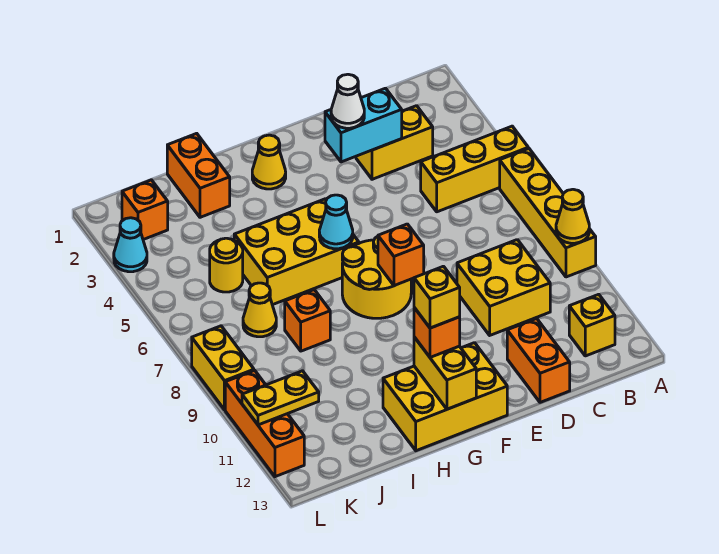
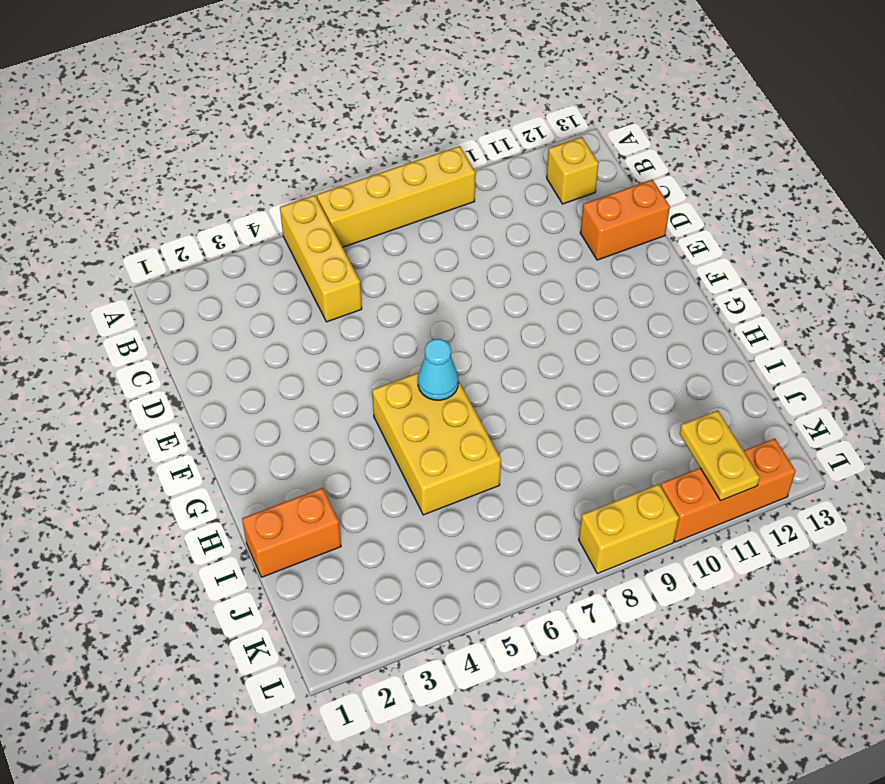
none -> yellow brick C3:D3 level 1
none -> yellow brick C9:D10 level 1
none -> yellow round brick F7:G8 level 1

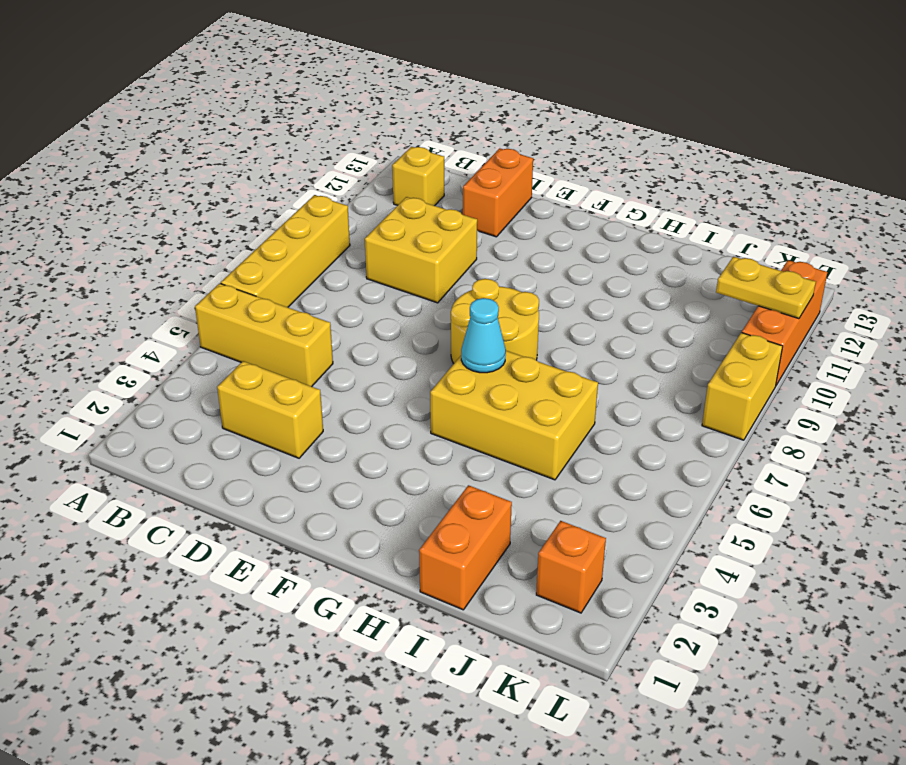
none -> yellow brick F12:H13 level 1
none -> yellow cone G2 level 1
none -> orange brick I8 level 1

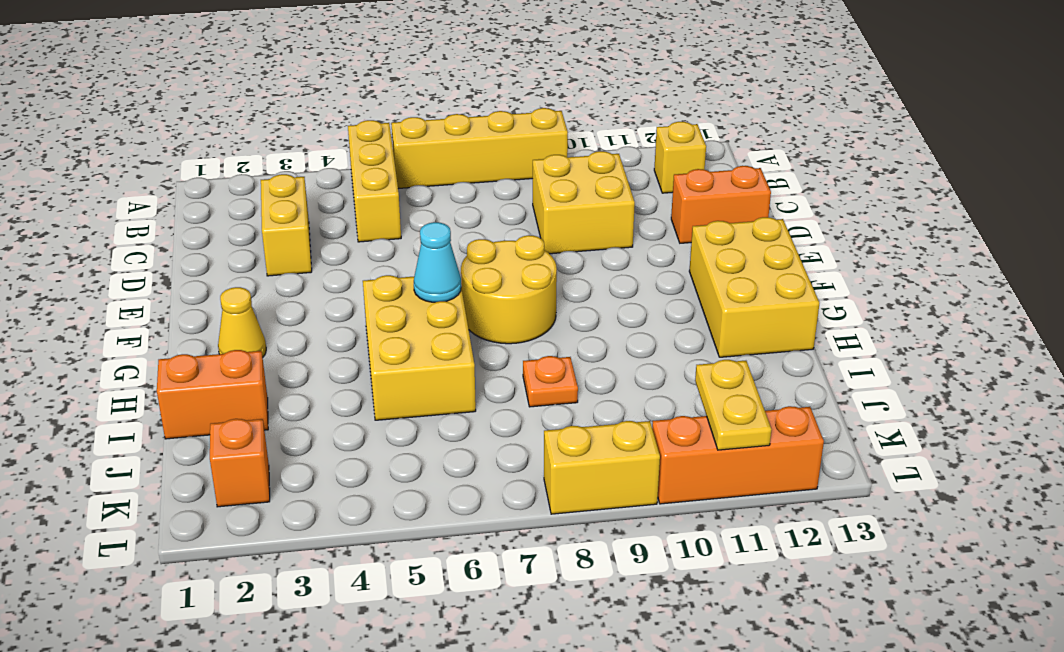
orange plate I8 level 1 -> orange brick I8 level 1
none -> yellow round brick J5 level 1
none -> yellow cone J7 level 1
none -> cyan cone L3 level 1

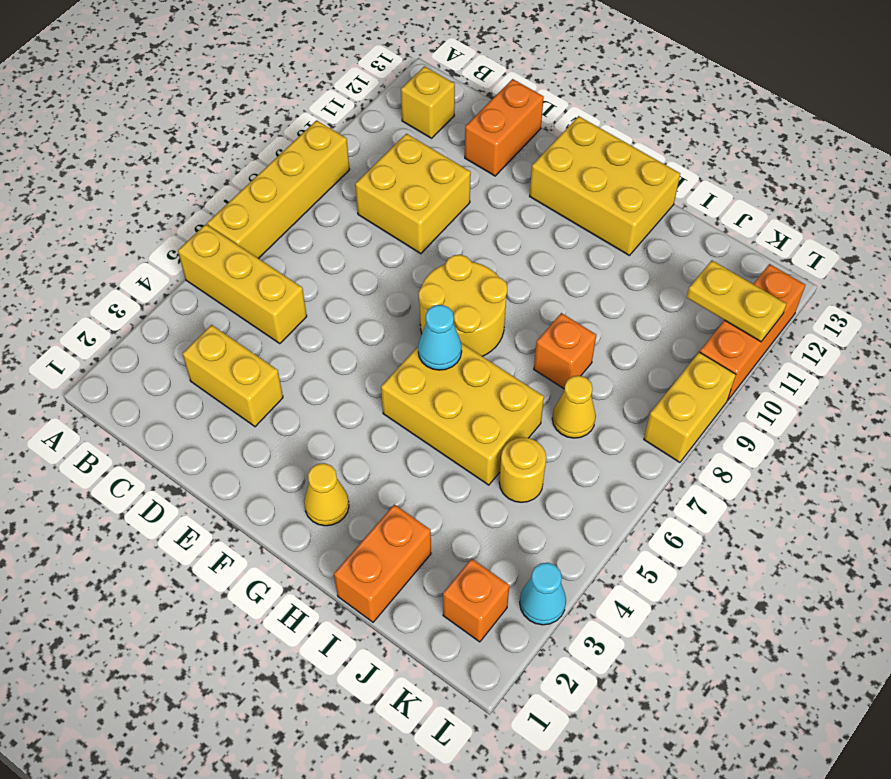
none -> yellow cone A9 level 2
none -> cyan brick D3:E3 level 2
none -> orange brick F8 level 2

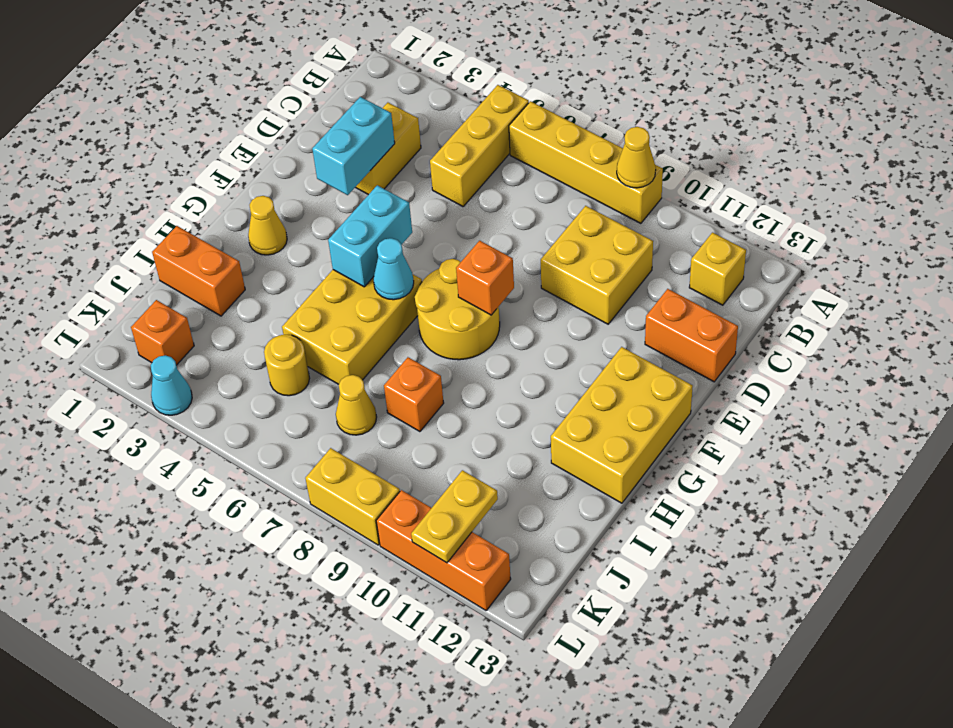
cyan brick F5:G5 level 2 -> none
none -> yellow brick G12:G13 level 2
none -> white cone E3 level 3
none -> orange brick G12 level 3

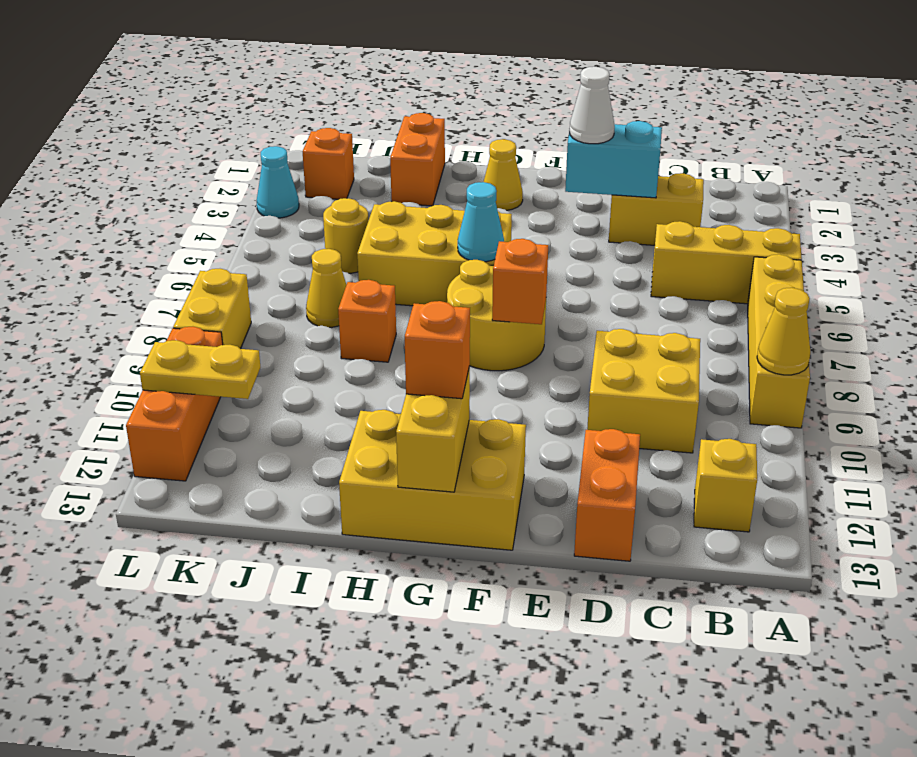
none -> yellow brick G12 level 4

